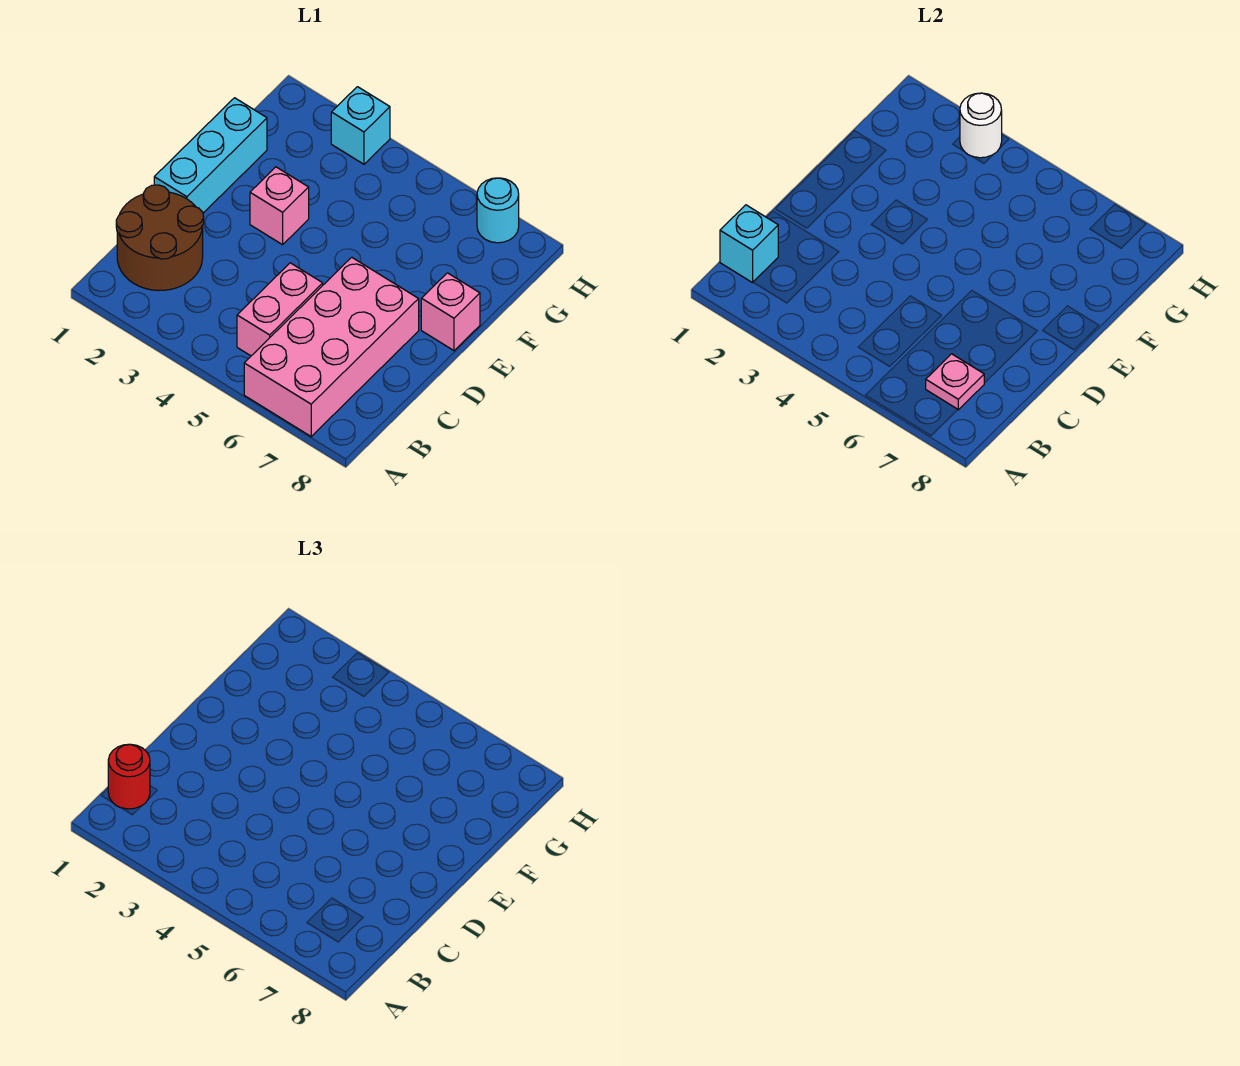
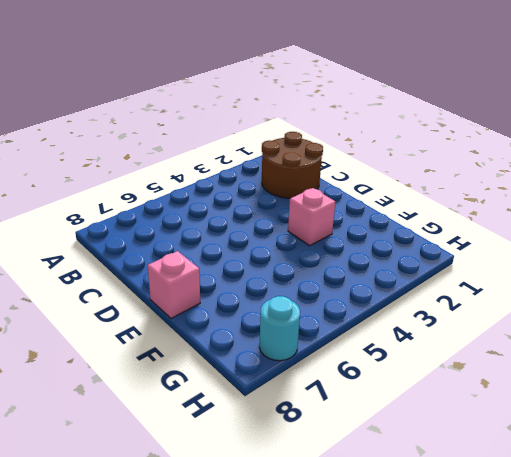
none -> pink brick A6:D7 level 1
none -> pink brick B5:C5 level 1
none -> cyan brick D1:F1 level 1

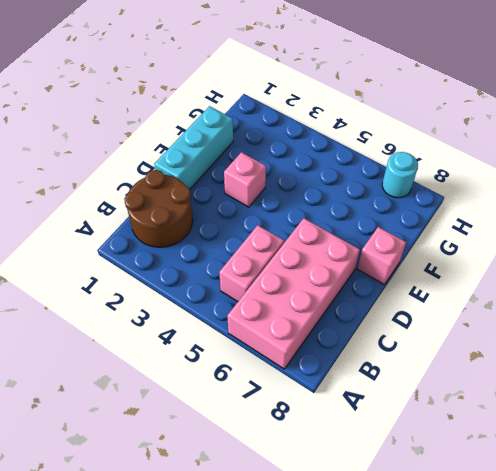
none -> cyan brick H3 level 1
none -> cyan brick B1 level 2
none -> pink plate B7 level 2

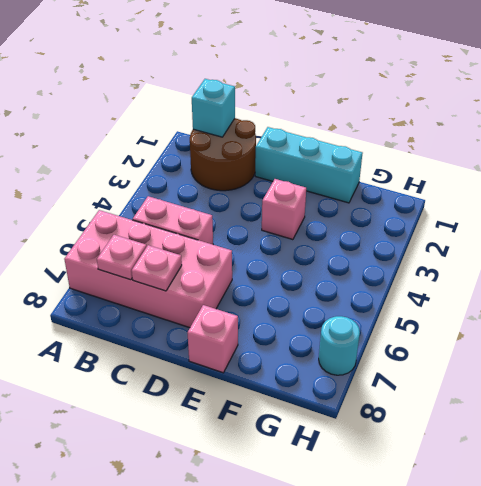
pink plate C7 level 2 -> none
none -> cyan brick H3 level 1
none -> white round brick H3 level 2
none -> red round brick B1 level 3

